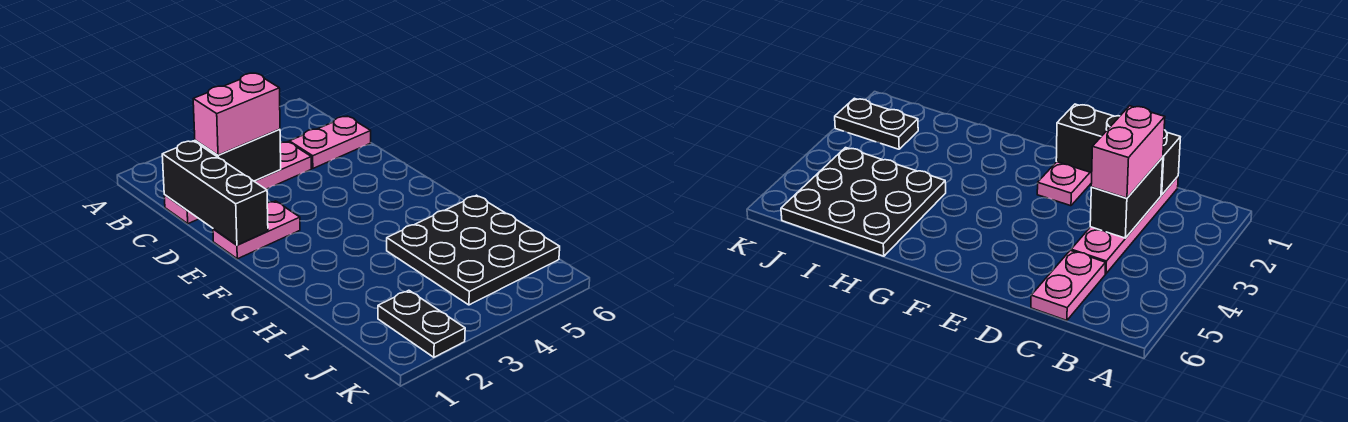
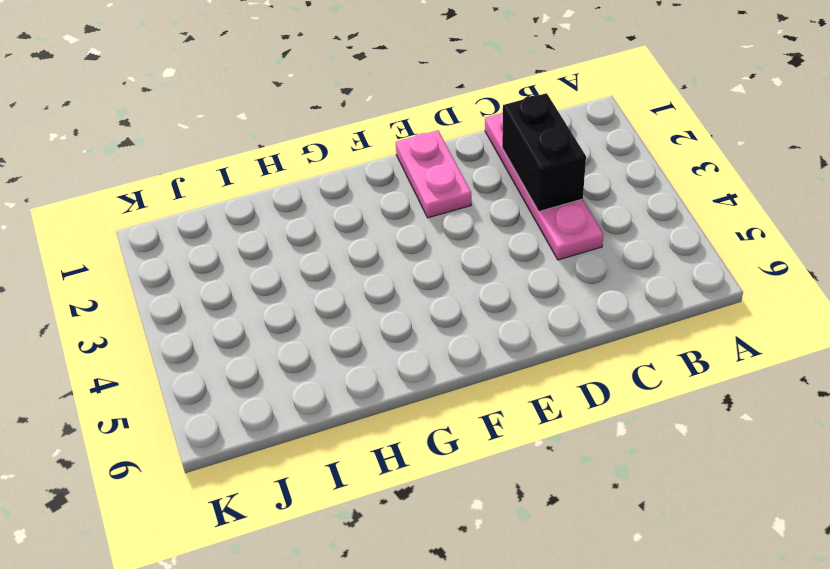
none -> pink plate C5:C6 level 1
none -> black plate H4:J6 level 1

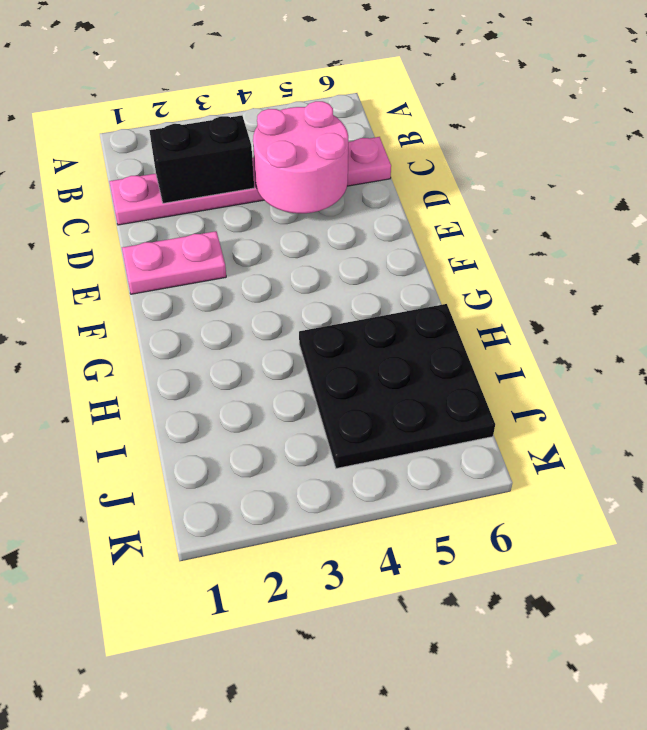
pink round brick C4:D5 level 2 -> none
none -> black plate J2:K2 level 1
none -> black brick C1:E1 level 2

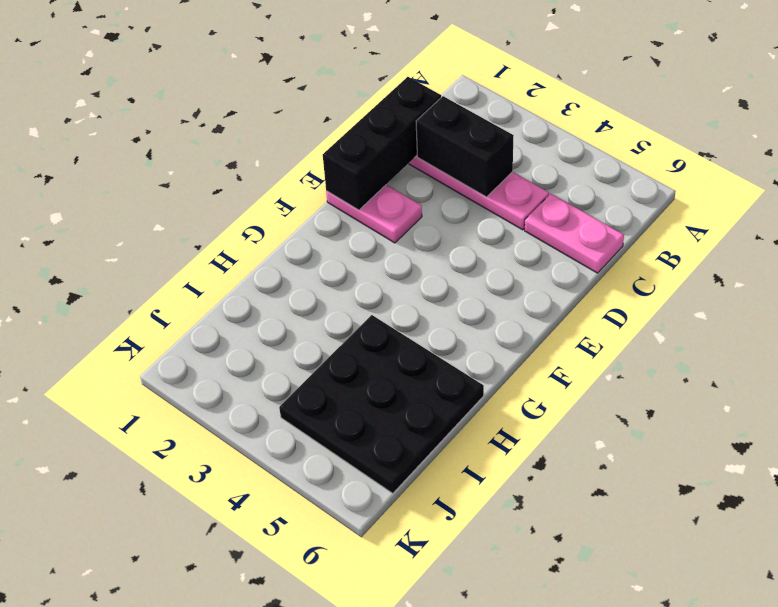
none -> black plate J2:K2 level 1
none -> pink brick C2:C3 level 3

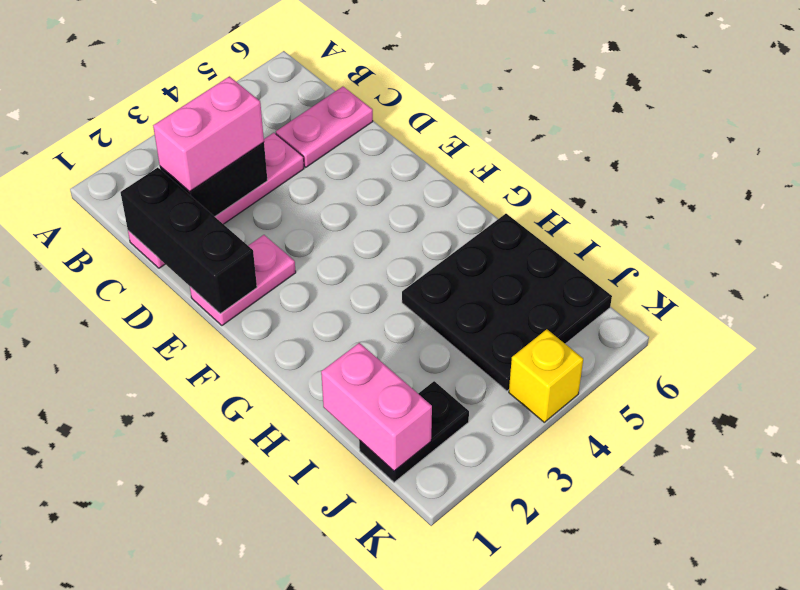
pink brick I1:J1 level 2 -> none
black plate J1:J2 level 1 -> black plate J2:K2 level 1
yellow brick K4 level 1 -> none

